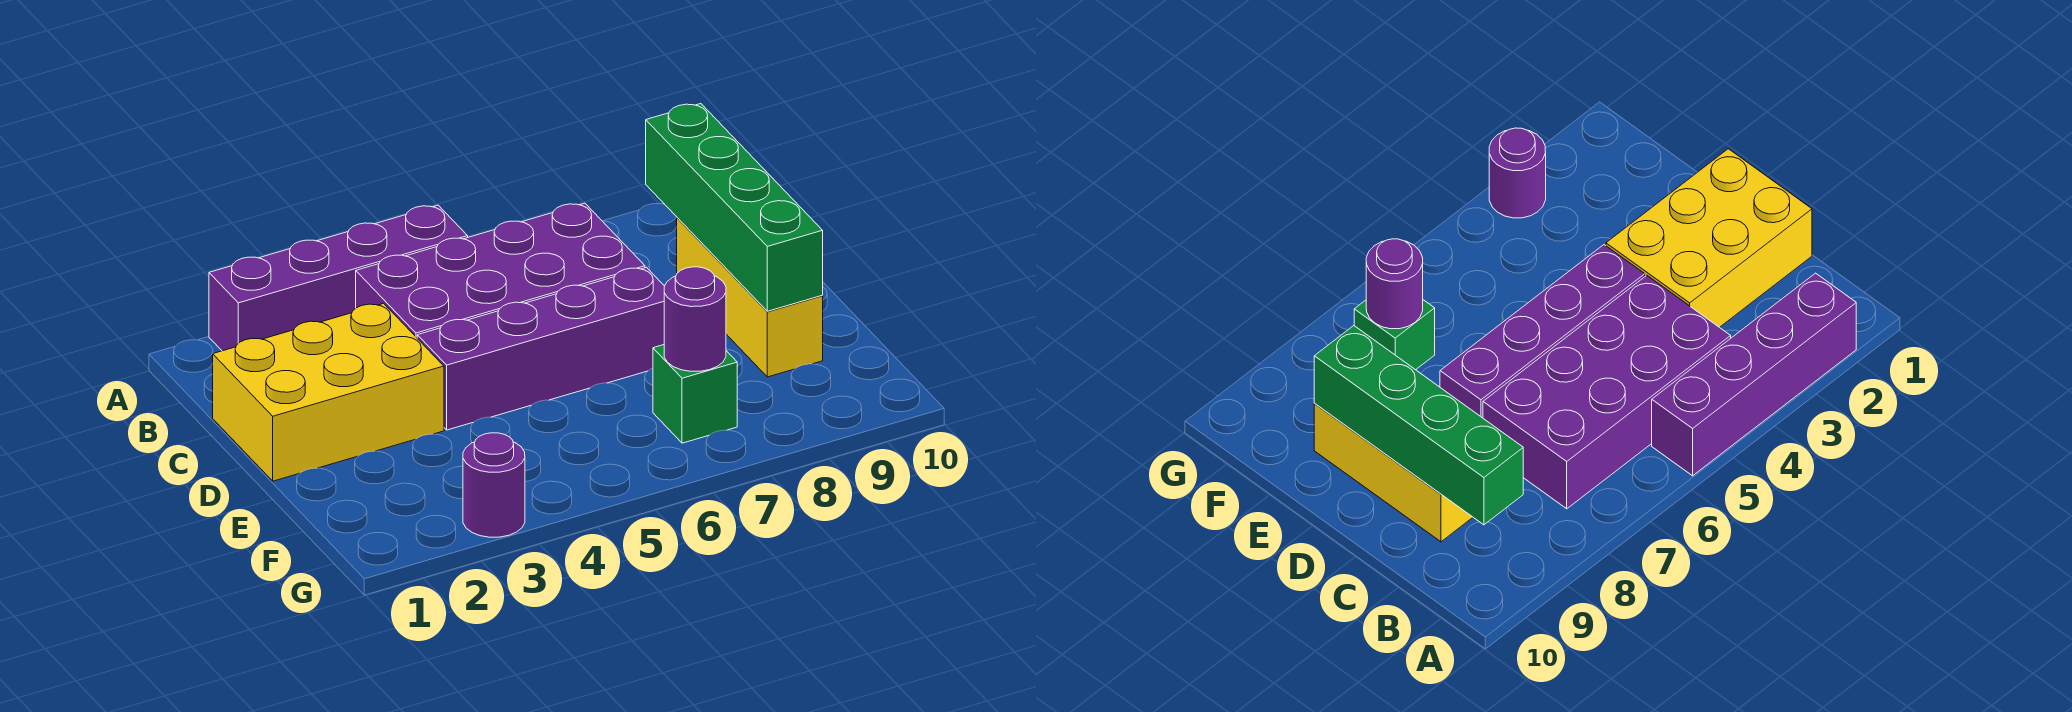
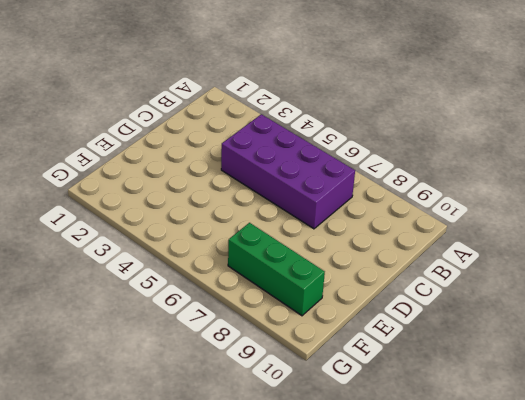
green brick F7:F9 level 1 -> green brick F7 level 1
none -> purple brick A2:A5 level 1
none -> yellow brick C1:D3 level 1

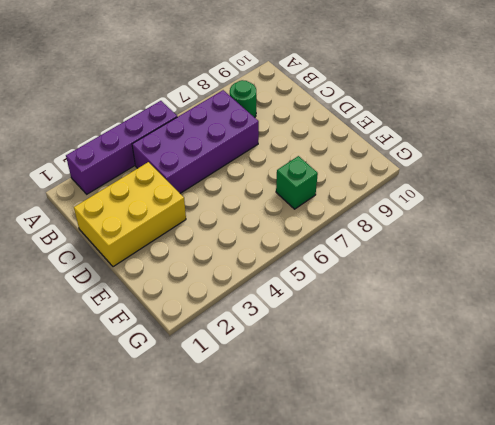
green round brick B8 level 1 -> none
none -> yellow brick C9:E9 level 1
none -> purple brick D4:D7 level 1

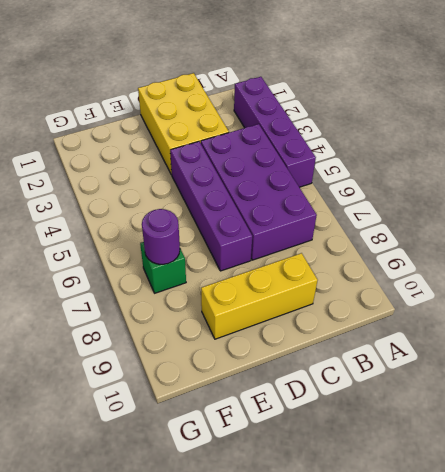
none -> purple round brick G3 level 1
none -> green brick B9:E9 level 2

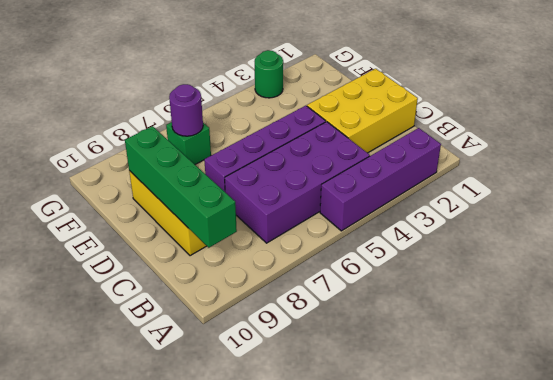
green round brick G3 level 1 -> purple round brick G3 level 1

